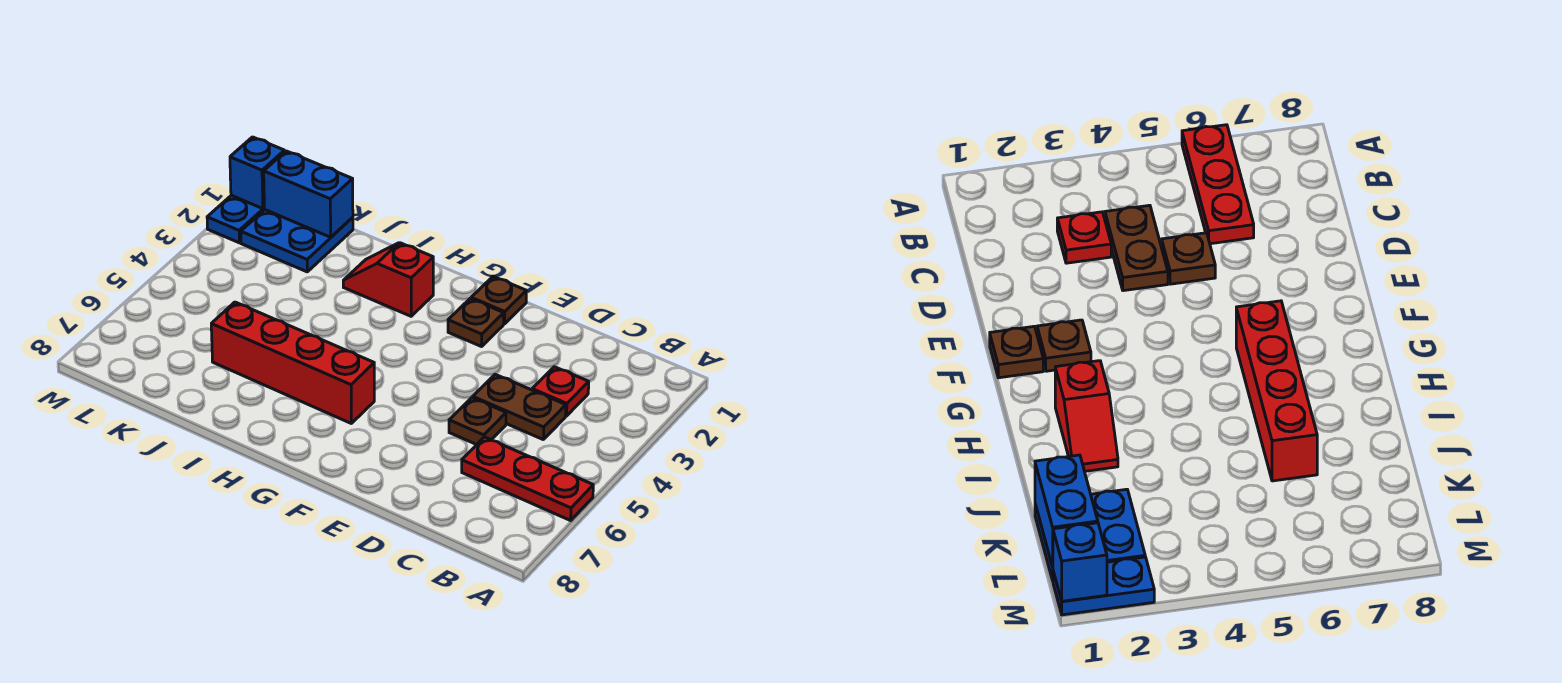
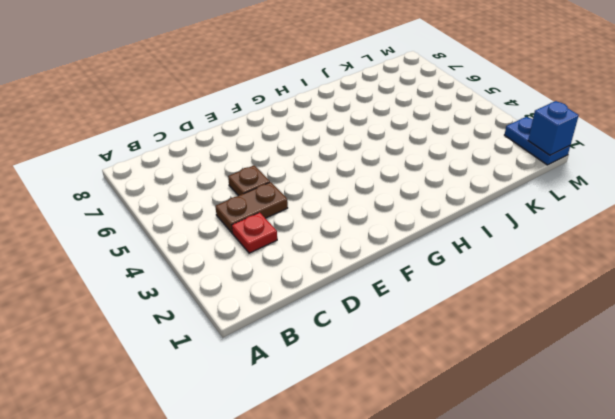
none -> red plate A6:C6 level 1
none -> brown plate F1 level 1
none -> brown plate F2 level 1

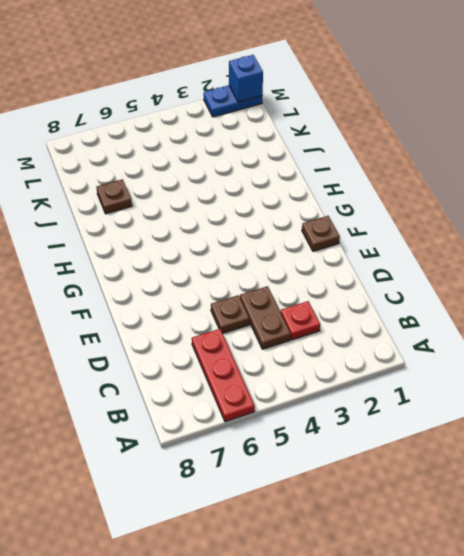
brown plate J7 level 1 -> brown plate F2 level 1
none -> red brick G6:J6 level 1
none -> red slope H2:I2 level 1 top H
none -> blue plate K1:L2 level 1

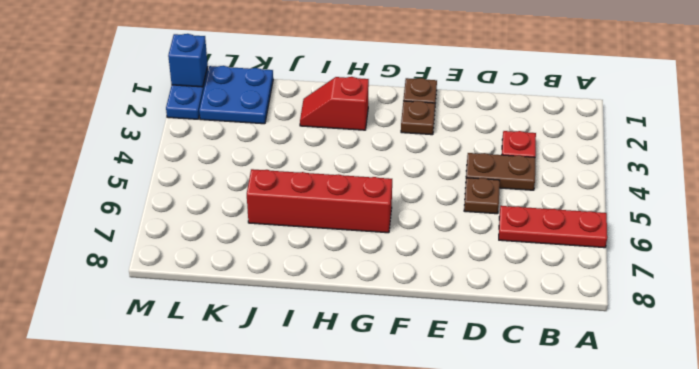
none -> blue brick K1:L1 level 2

